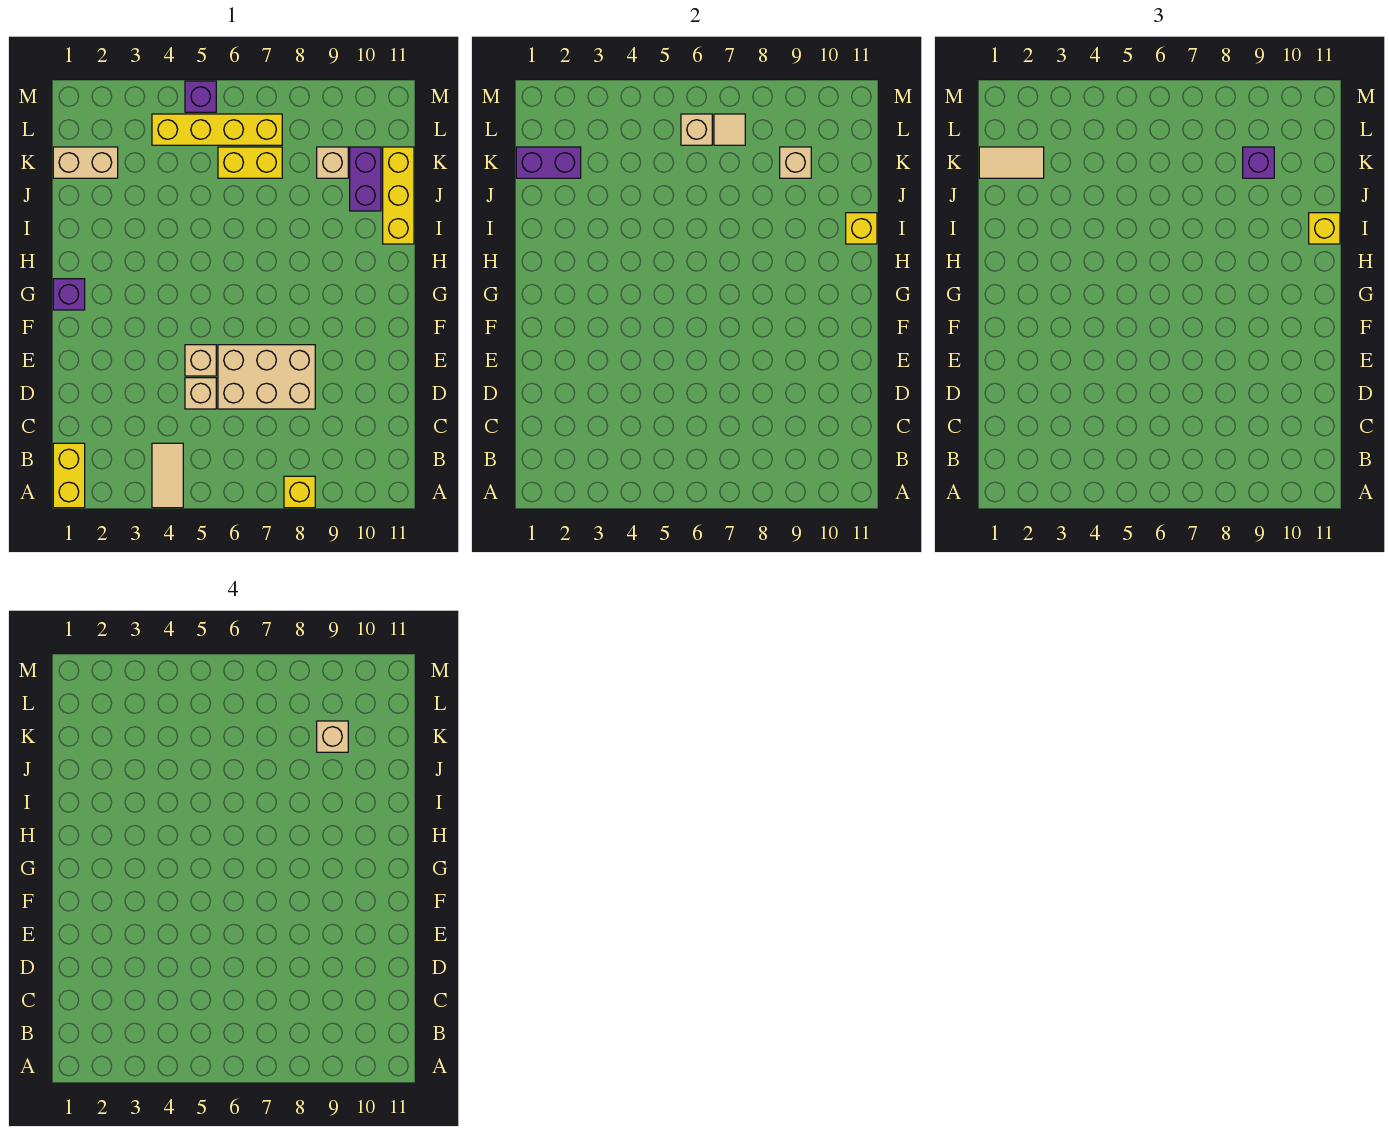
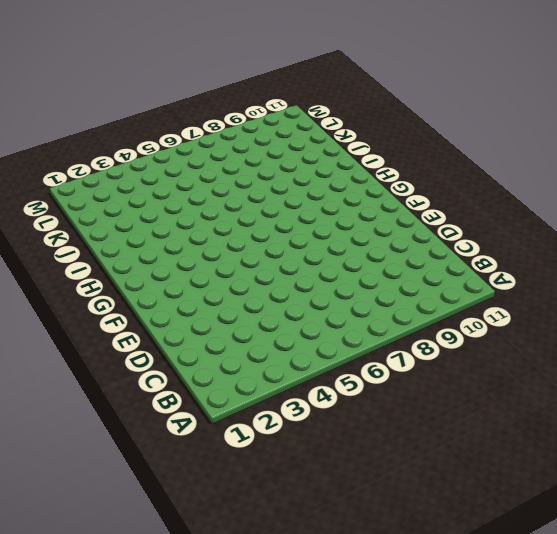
none -> yellow brick A1:B1 level 1
none -> tan tile A4:B4 level 1
none -> yellow brick A8 level 1

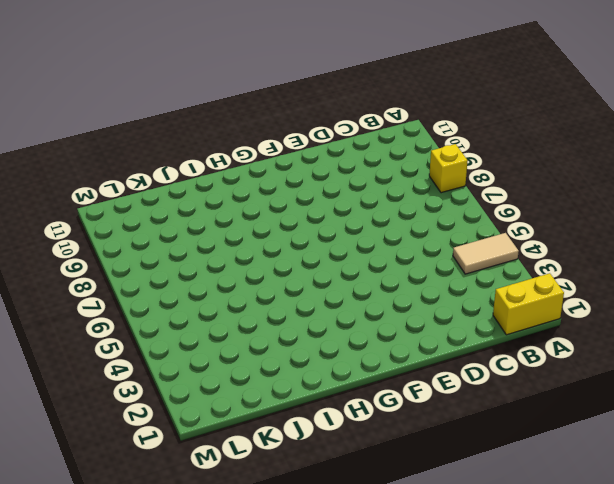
none -> tan brick D5 level 1
none -> tan brick D6:E8 level 1
none -> tan brick E5 level 1

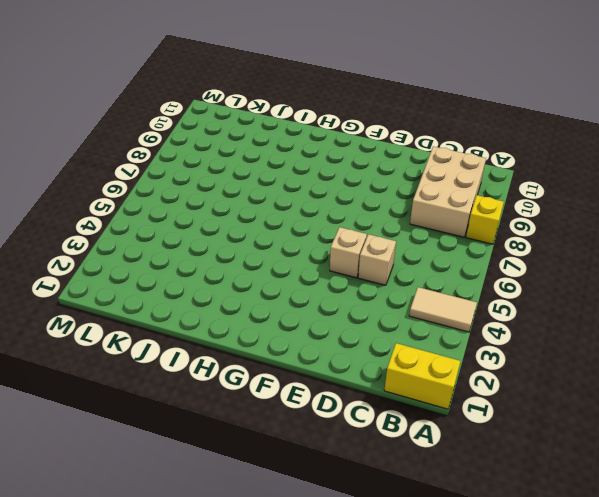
tan brick B8:C10 level 1 -> tan brick D6:E8 level 1
none -> purple brick G1 level 1
none -> yellow brick I11:K11 level 1
none -> purple brick J10:K10 level 1

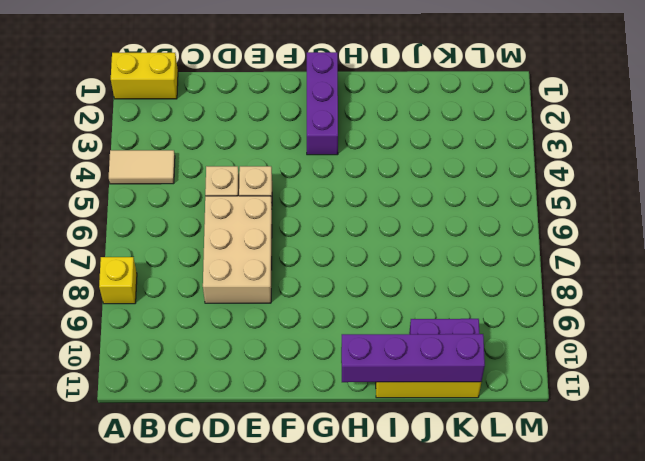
purple brick G1:G3 level 1 -> purple brick G1 level 1
purple brick H11:K11 level 2 -> yellow brick I11 level 2
none -> tan brick K1:K2 level 1
none -> yellow brick K6:K7 level 1
none -> tan brick K9 level 1

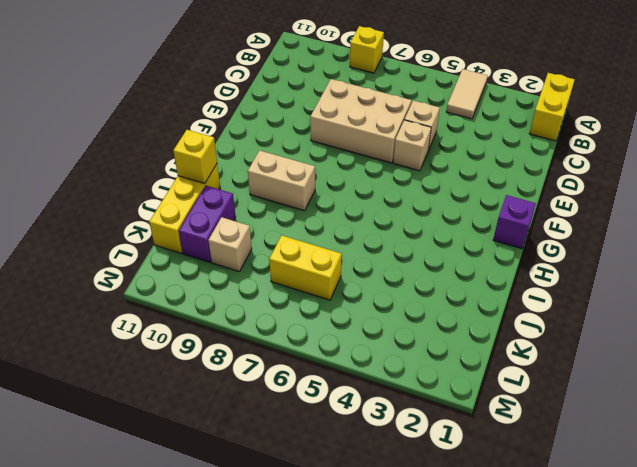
tan brick H8:H9 level 1 -> tan brick K1:K2 level 1
none -> yellow brick L4:L7 level 1
none -> purple brick M5 level 1
none -> purple brick K1:K2 level 2

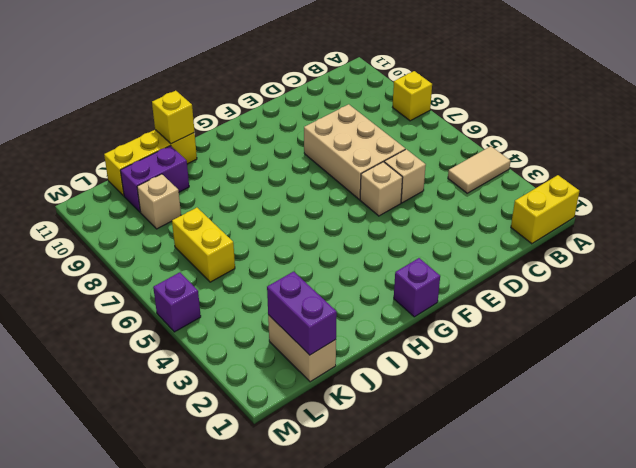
none -> yellow brick L4:L7 level 1
none -> tan brick K9 level 2
none -> tan brick L6 level 2

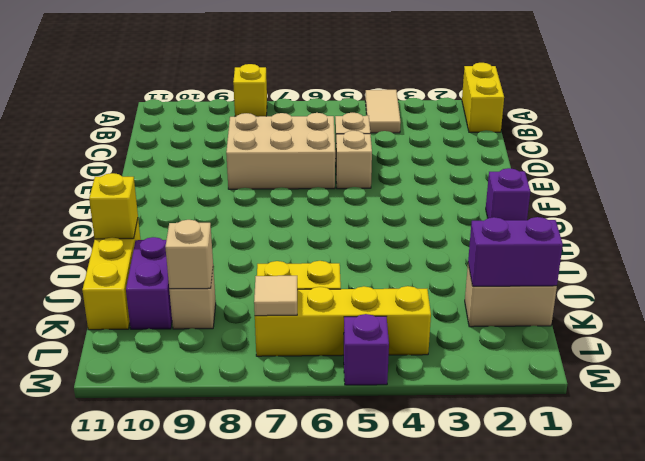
none -> tan brick L6 level 2
none -> yellow brick I11 level 3
none -> tan tile K1:K2 level 3

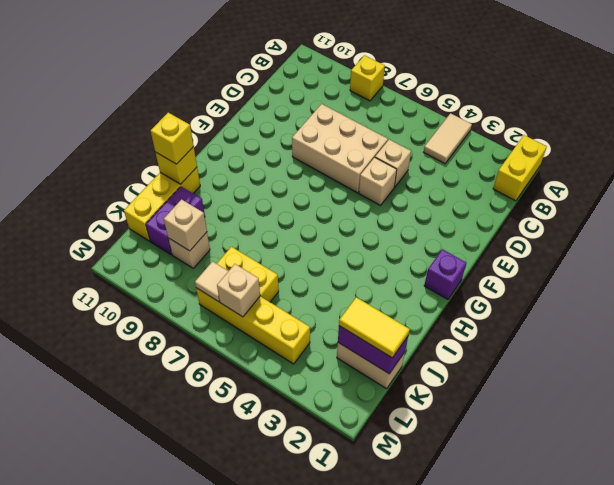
yellow tile K1:K2 level 3 -> tan tile K1:K2 level 3
none -> purple brick M5 level 1
none -> purple brick K9 level 3
none -> tan brick K9 level 4

